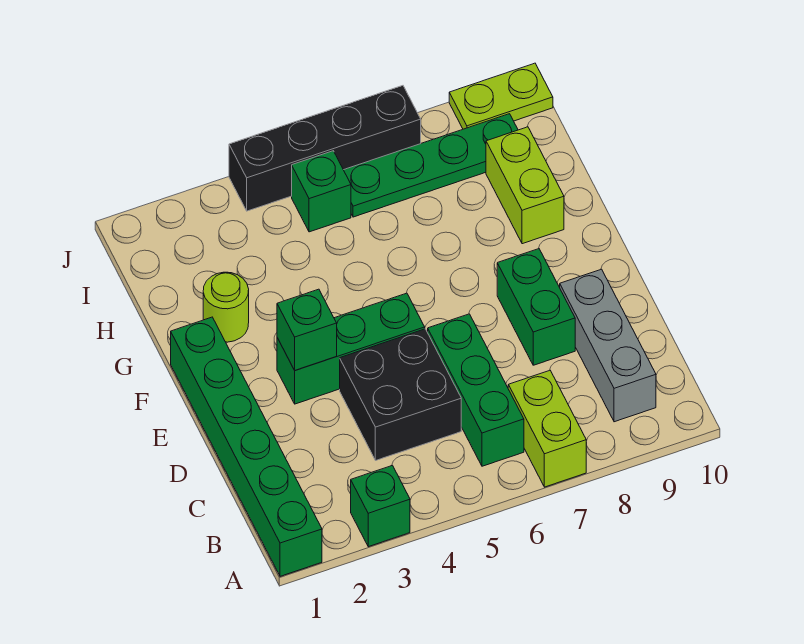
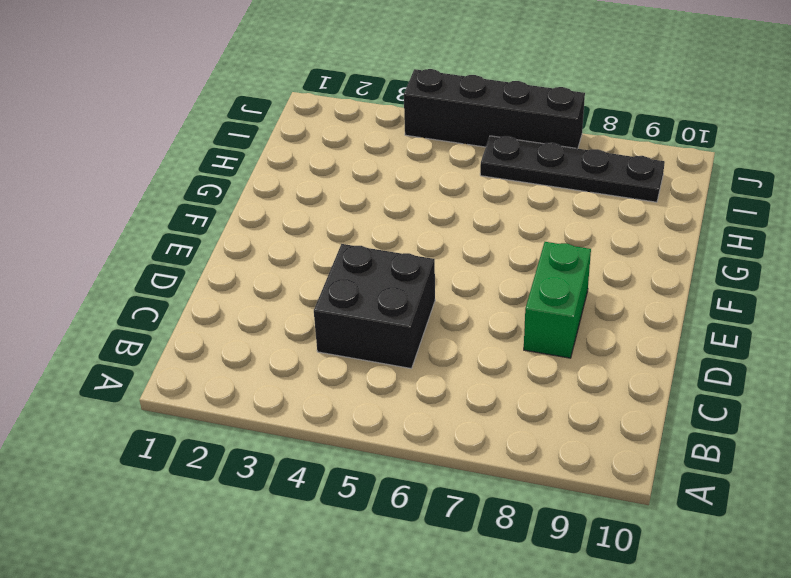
black plate I6:I9 level 1 -> green plate I6:I9 level 1
none -> green brick A1:F1 level 1
none -> green brick A3 level 1
none -> lime brick A7:B7 level 1

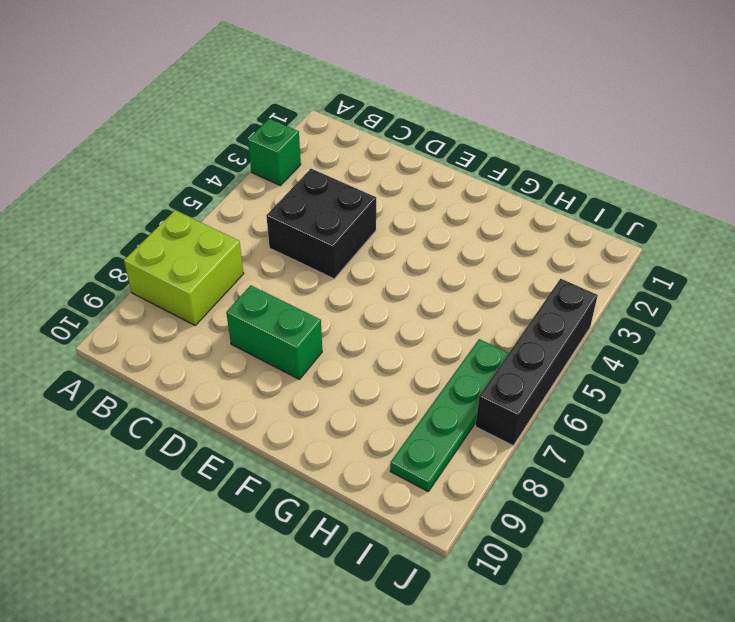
lime brick A7:B8 level 1 -> lime brick A7:B7 level 1
none -> green brick A1:F1 level 1
none -> green brick B6:D6 level 1
none -> grey brick B9:D9 level 1

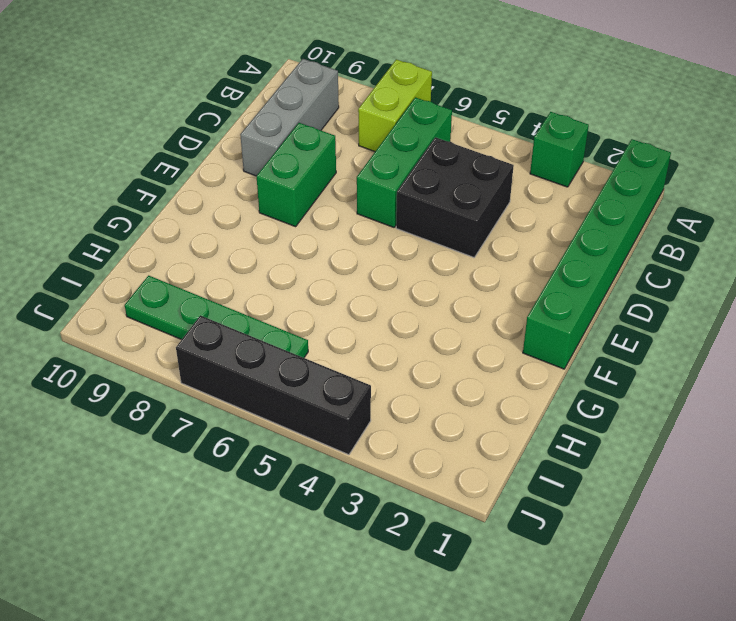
none -> green brick E3:E5 level 1
none -> lime round brick G2 level 1
none -> lime brick G9:H9 level 1

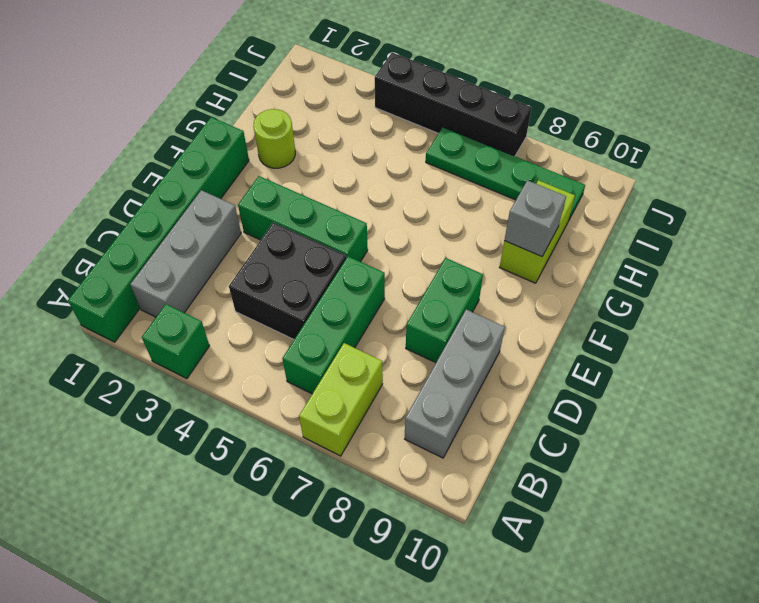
grey brick B2:D2 level 1 -> none
grey brick G9 level 2 -> none
none -> green brick I5 level 1
none -> lime plate J9:J10 level 1
none -> green brick E3 level 2

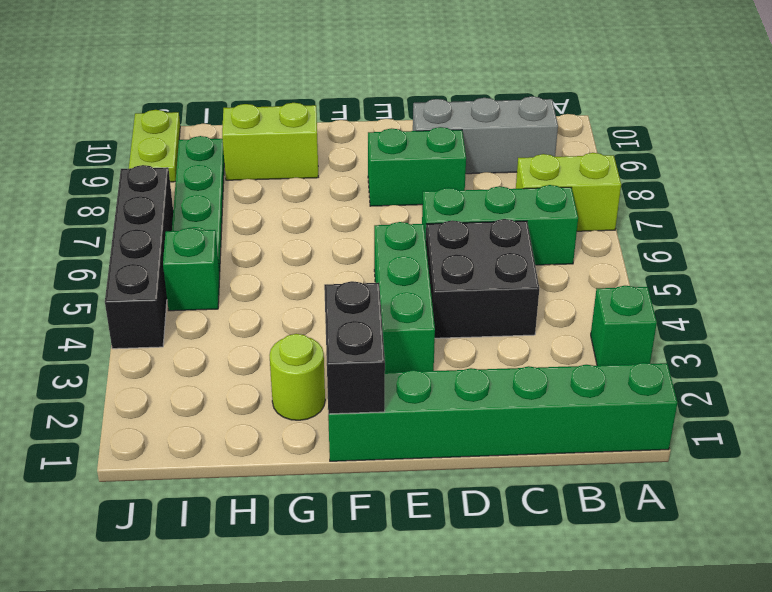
black brick F1:F2 level 2 -> none
none -> green brick E3 level 2

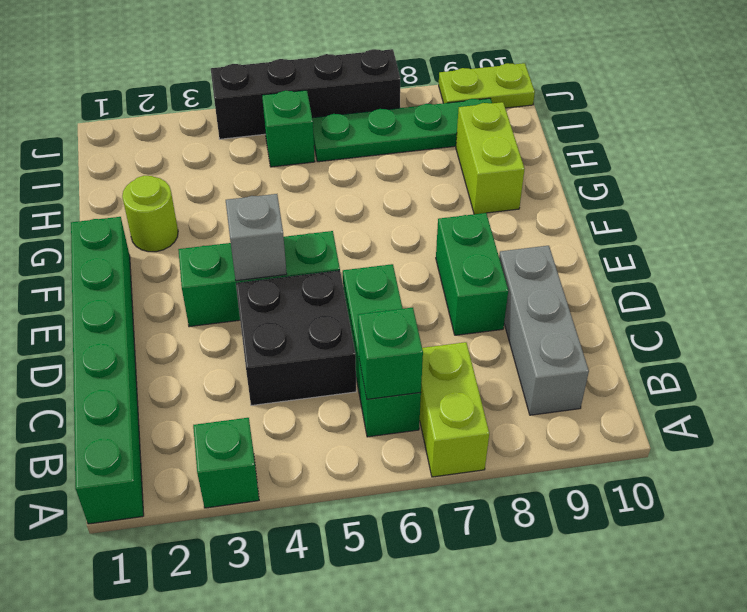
green brick B6 level 2 -> green brick E3 level 2
grey brick E4 level 2 -> none

